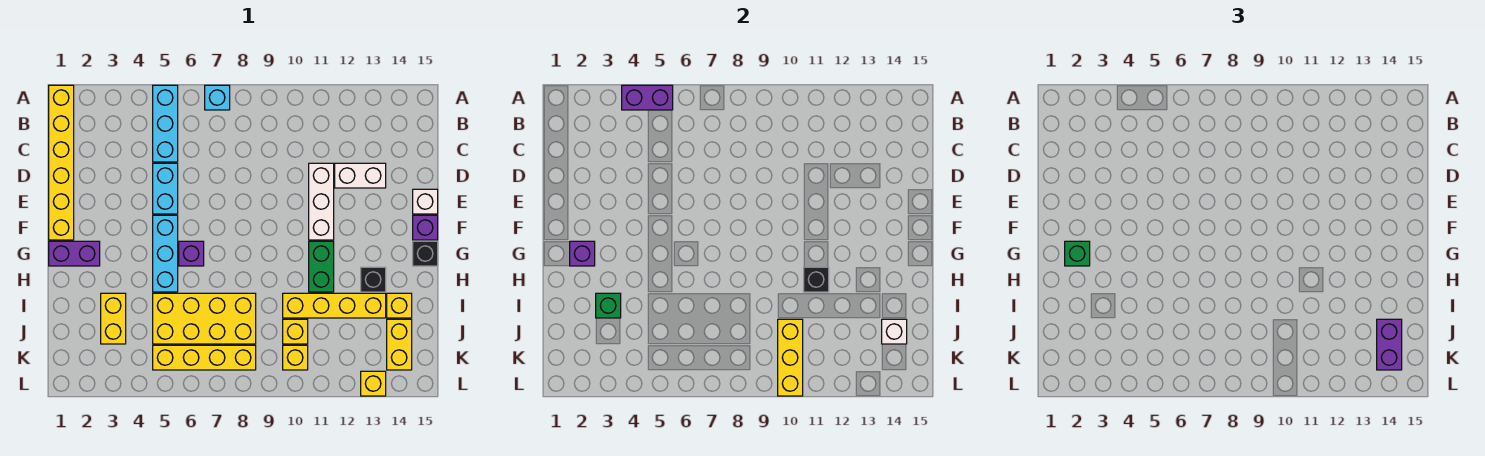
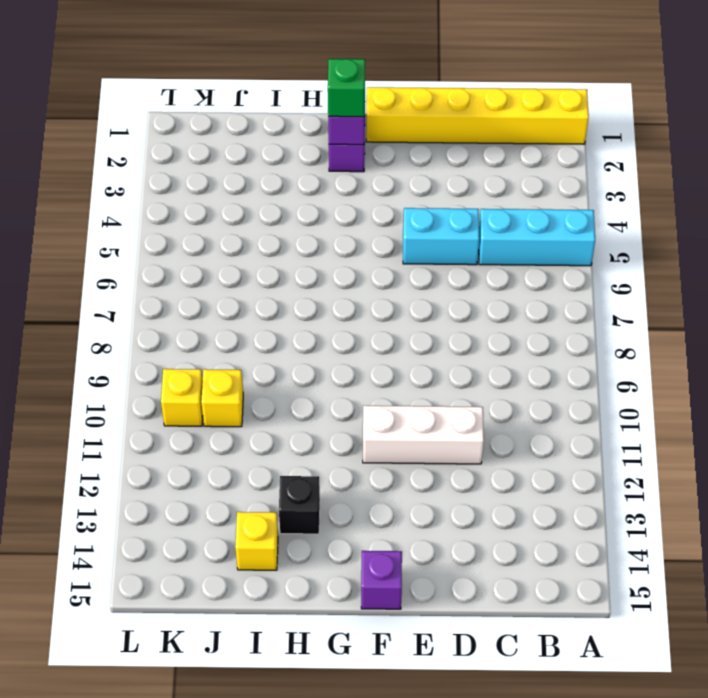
none -> cyan brick A7 level 1
none -> white brick D12:D13 level 1
none -> white brick E15 level 1
none -> cyan brick F5:H5 level 1

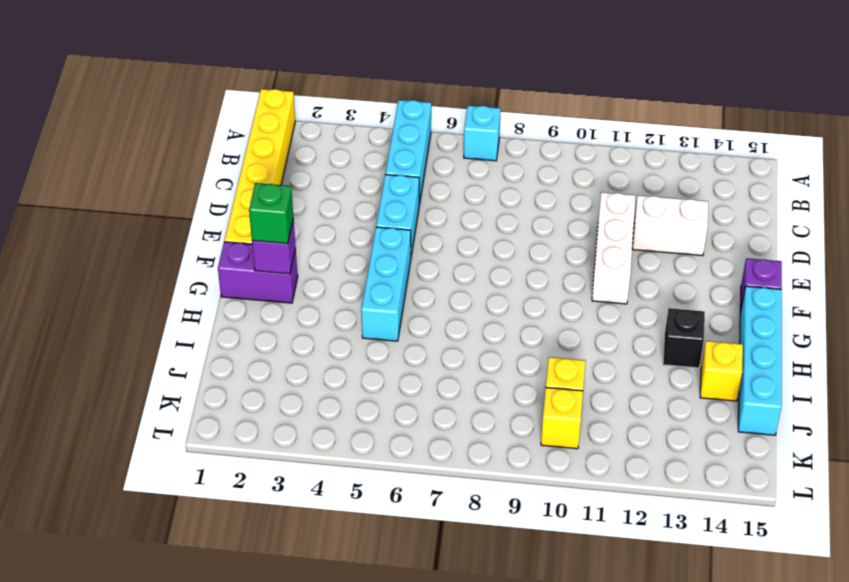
cyan brick G15:J15 level 1 -> black brick G15 level 1
none -> white brick E15 level 1
none -> purple brick G6 level 1
none -> green brick G11:H11 level 1
none -> yellow brick I3:J3 level 1

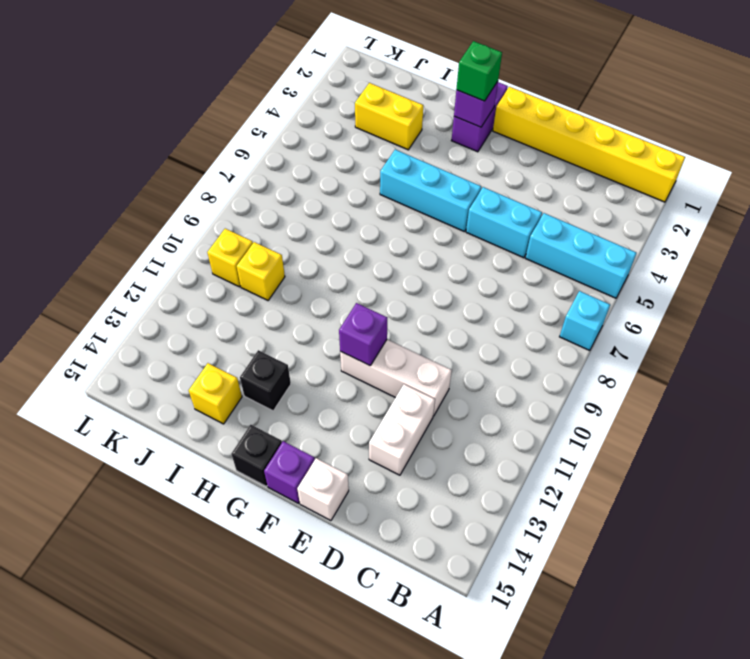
purple brick F11 level 2 -> purple brick G6 level 1
none -> green brick G11:H11 level 1
none -> yellow brick I5:J8 level 1
none -> yellow brick I10:I13 level 1
none -> yellow brick J14:K14 level 1

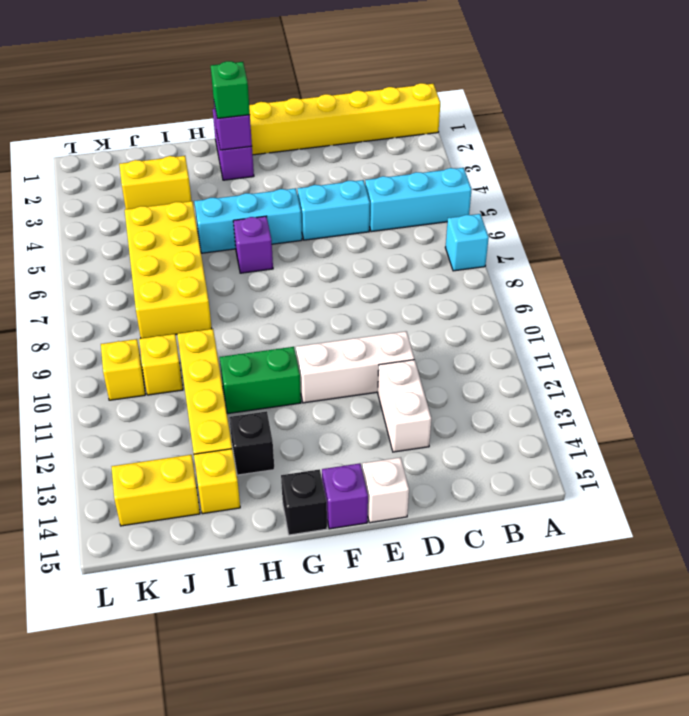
none -> yellow brick K5:K8 level 1
none -> yellow brick L13 level 1
none -> purple brick A4:A5 level 2
none -> black brick H11 level 2

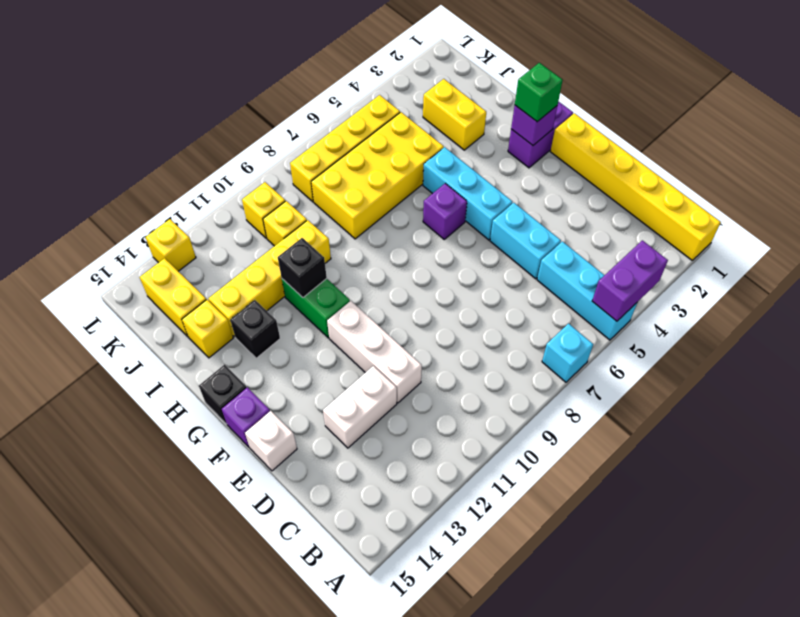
none -> green brick I3 level 2
none -> yellow brick J10:L10 level 2
none -> white brick J14 level 2
none -> purple brick J14:K14 level 3

